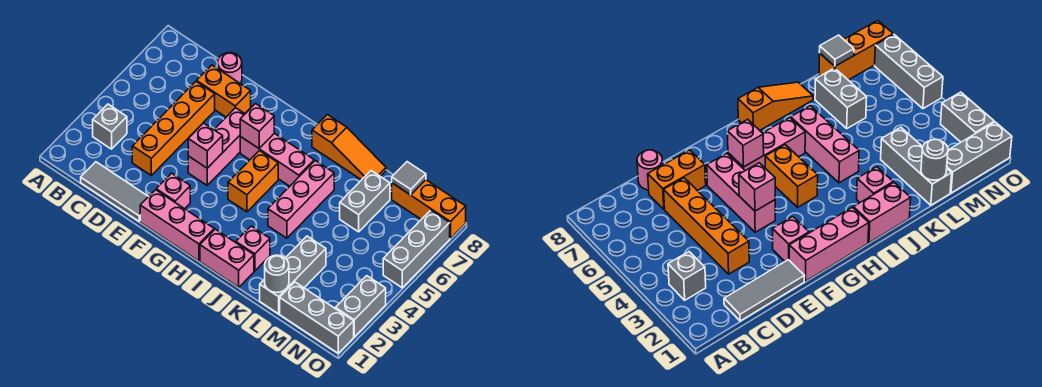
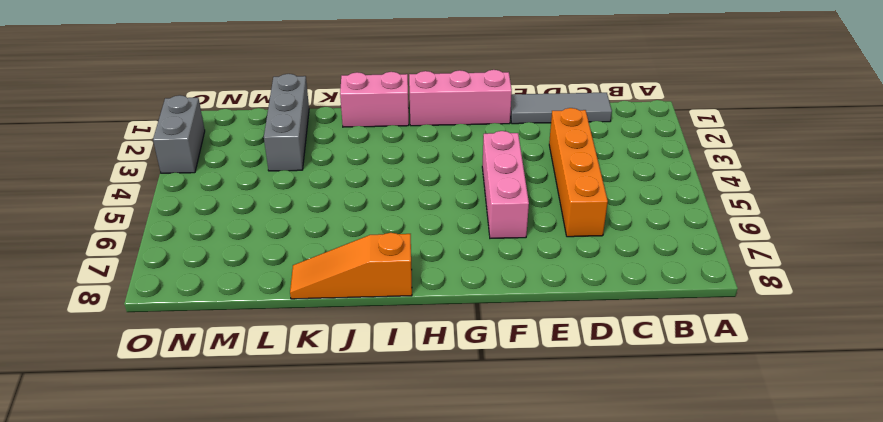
none -> grey brick B3 level 1
none -> orange brick D7:E7 level 1
none -> pink round brick D8 level 1

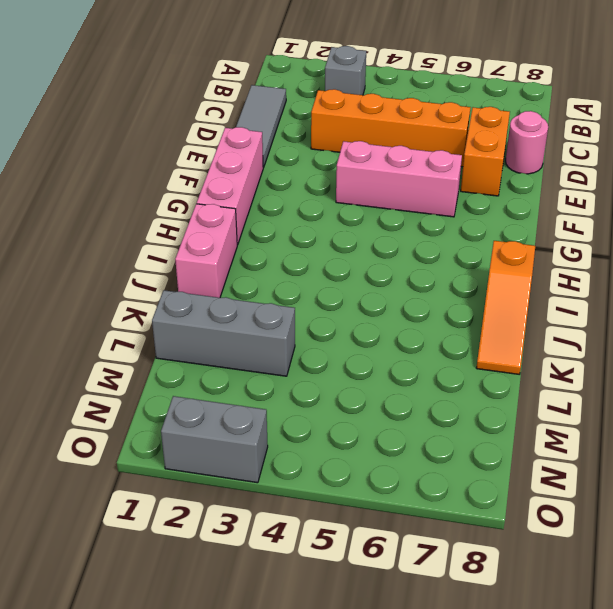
none -> pink brick F2 level 1
none -> pink brick G6:I6 level 1
none -> orange brick H4:H5 level 1

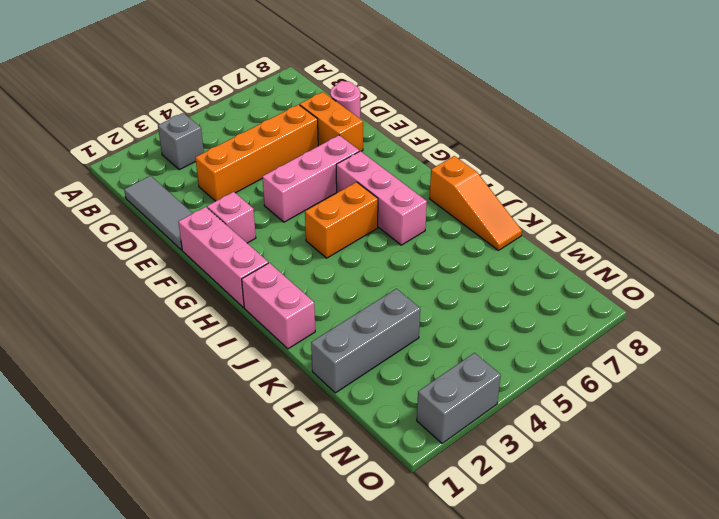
none -> pink brick J2 level 1
none -> pink brick J4:J6 level 1
none -> grey brick L6:L7 level 1

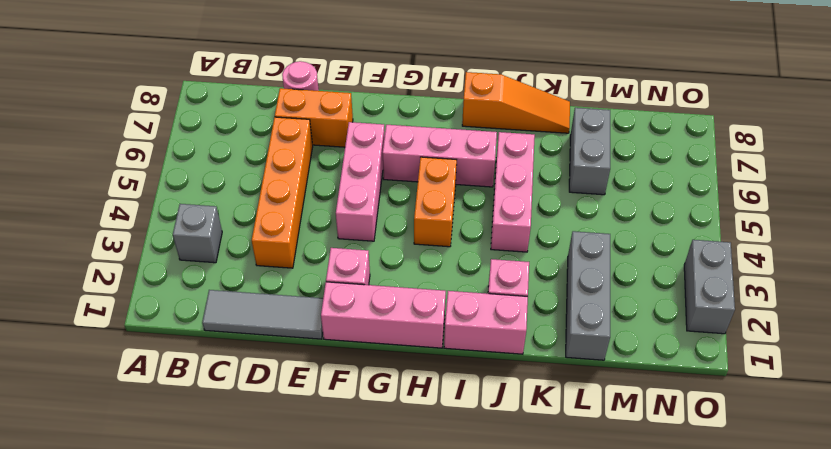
none -> grey brick M1:O1 level 1
none -> orange brick M8:O8 level 1
none -> grey brick O5:O7 level 1

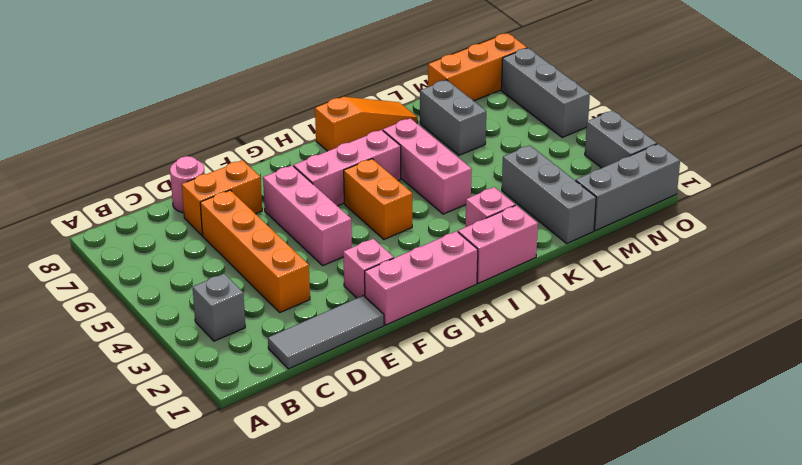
none -> pink brick F4 level 2
none -> pink brick G6 level 2
none -> grey round brick L1 level 2

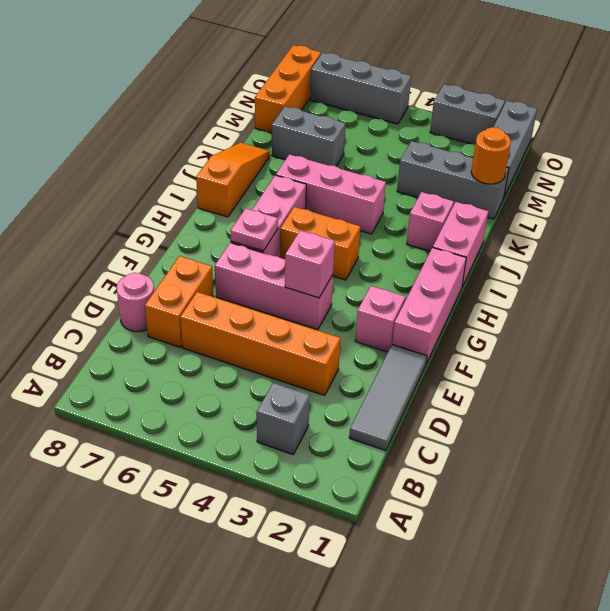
pink plate G6 level 2 -> pink brick G6 level 2
orange round brick L1 level 2 -> grey round brick L1 level 2
none -> grey tile M8 level 2

